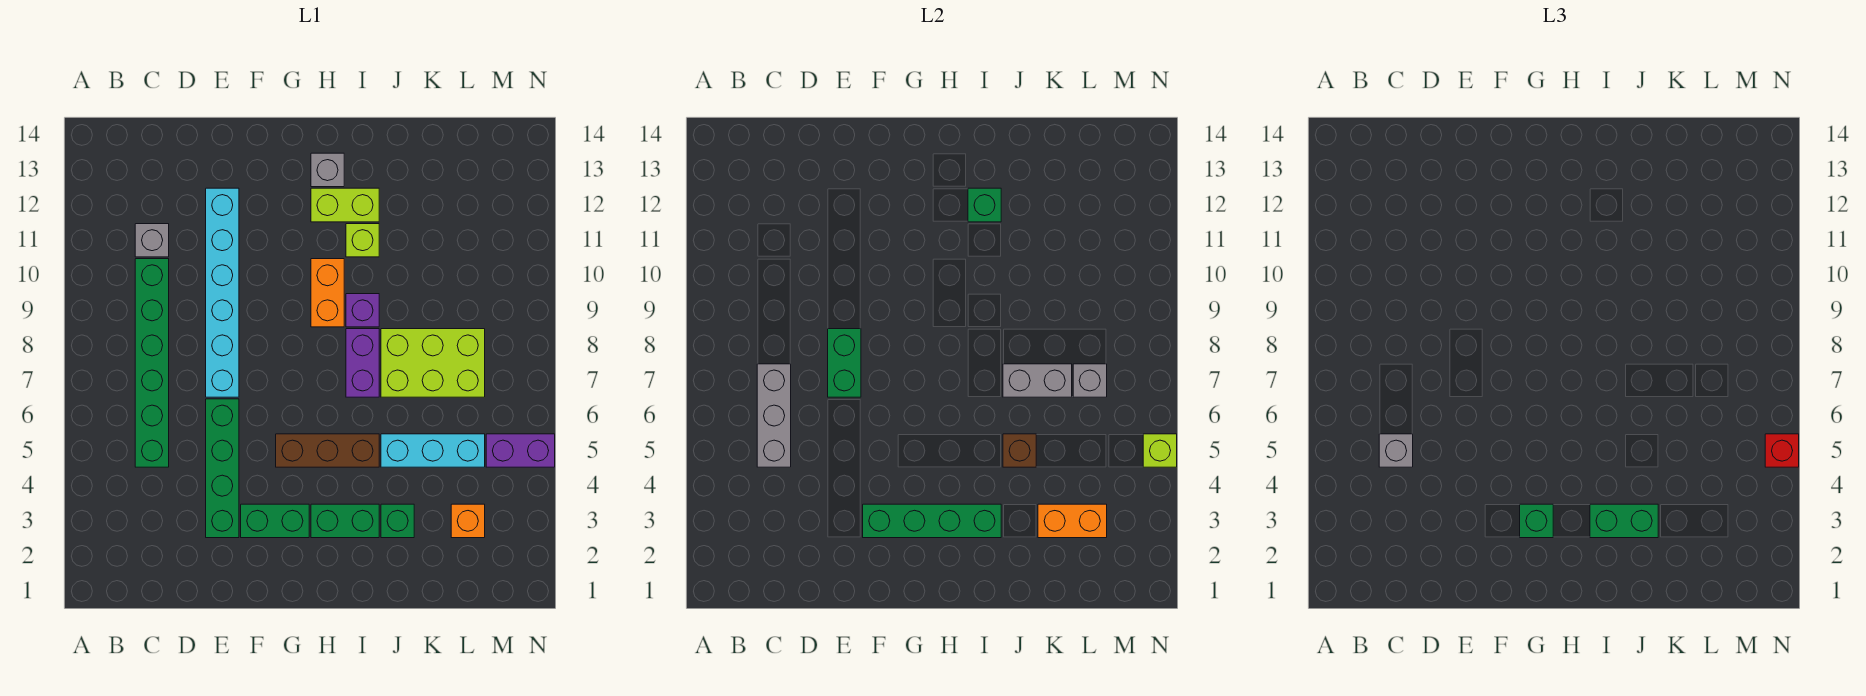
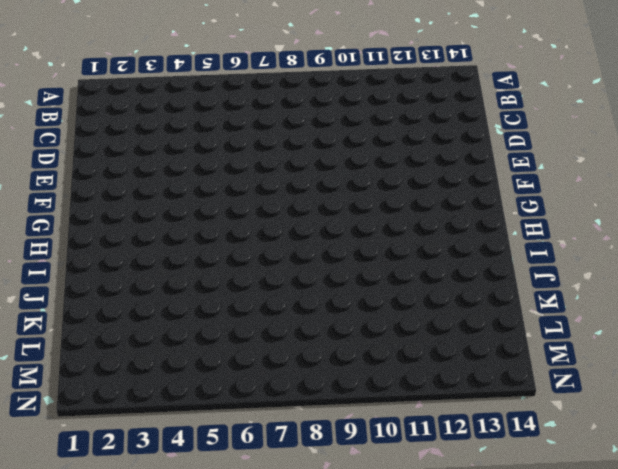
none -> green brick C5:C10 level 1
none -> grey brick C11 level 1
none -> green brick E3:E6 level 1
none -> cyan brick E7:E12 level 1

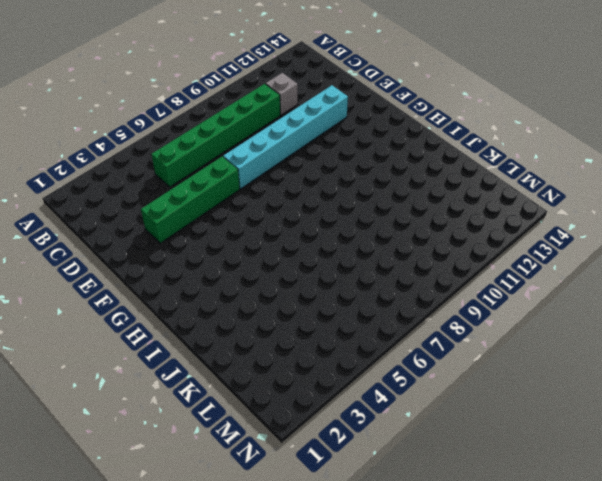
none -> green brick F3:G3 level 1
none -> brown brick G5:I5 level 1
none -> green brick H3:I3 level 1
none -> orange brick H9:H10 level 1

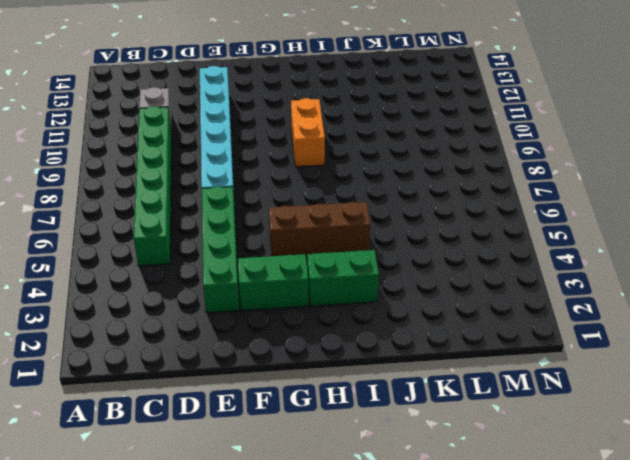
none -> lime brick H12:I12 level 1
none -> grey brick H13 level 1
none -> purple brick I7:I8 level 1
none -> purple brick I9 level 1

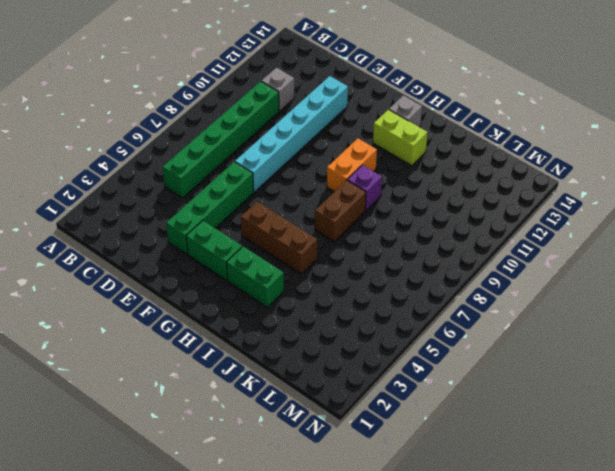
brown brick I7:I8 level 1 -> purple brick I7:I8 level 1
none -> lime brick I11 level 1
none -> green brick J3 level 1
none -> cyan brick J5:L5 level 1
none -> lime brick J7:L8 level 1

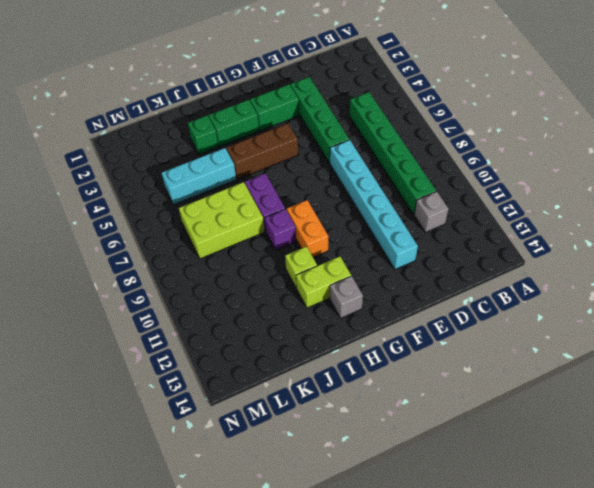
none -> orange brick L3 level 1
none -> purple brick M5:N5 level 1
none -> grey brick C5:C7 level 2
none -> green brick E7:E8 level 2

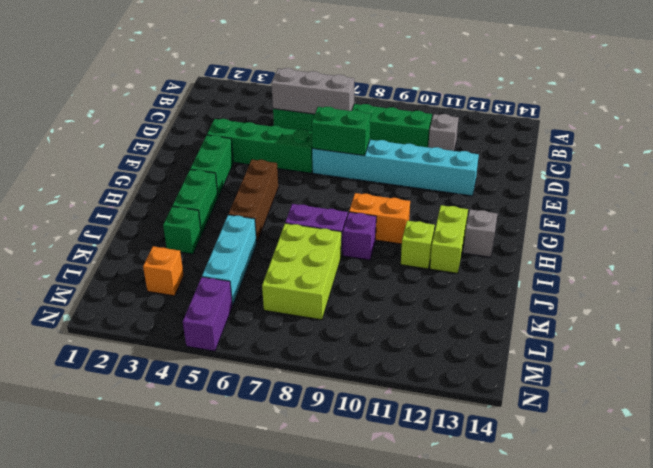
none -> green brick F3:I3 level 2
none -> green brick I12 level 2
none -> brown brick J5 level 2
none -> grey brick J7:K7 level 2

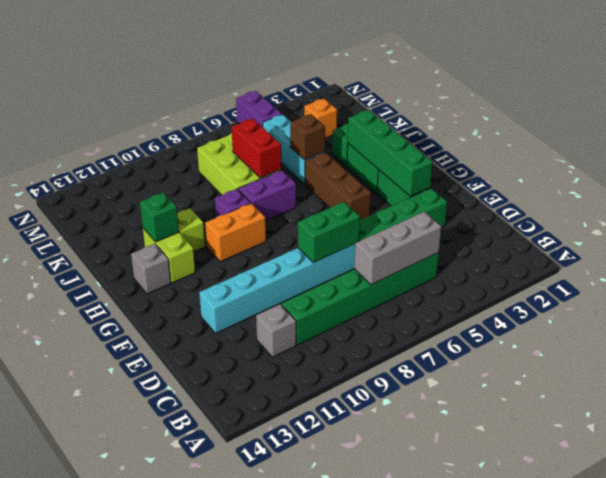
red brick J7:K7 level 2 -> grey brick J7:K7 level 2
none -> orange brick K3:L3 level 2
none -> grey brick L7 level 2
none -> lime brick N5 level 2
none -> grey brick C5 level 3

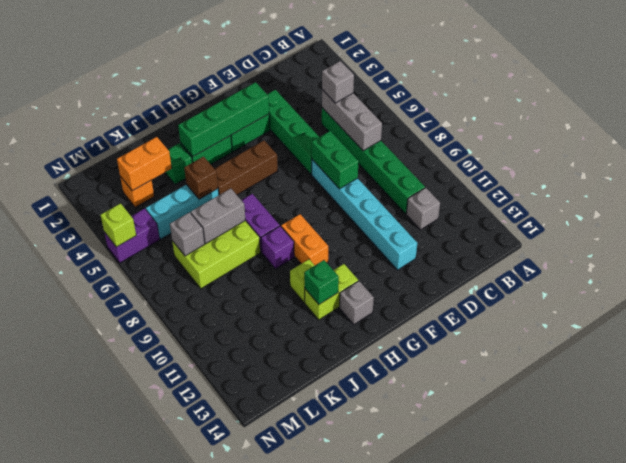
none -> green brick G3 level 3
none -> green brick I3:J3 level 3
none -> red brick N5 level 3

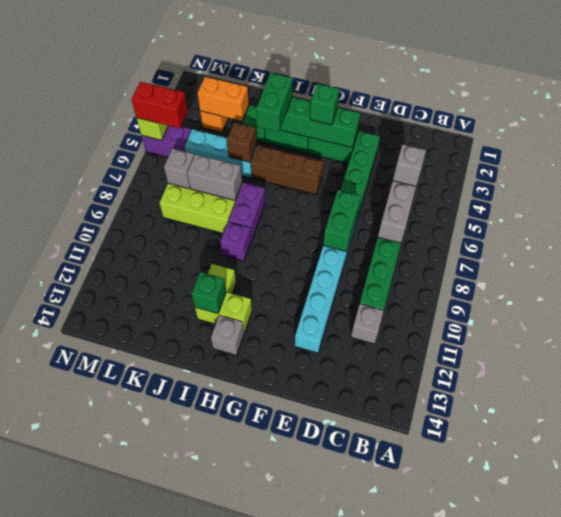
green brick I3:I4 level 3 -> green brick I3:J3 level 3
red brick M5:N5 level 3 -> red brick N5 level 3
none -> orange brick H9:H10 level 1

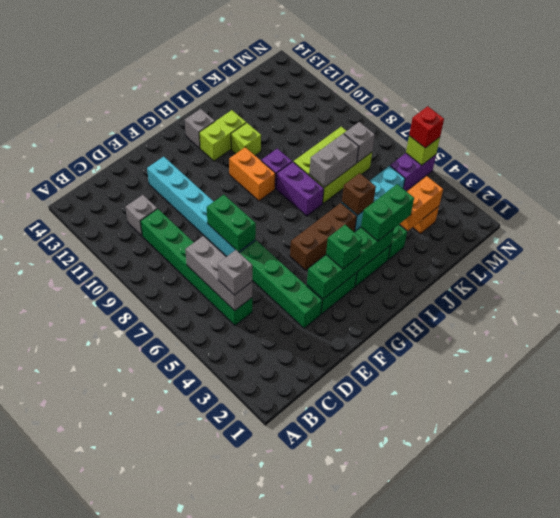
none -> green brick I12 level 2

